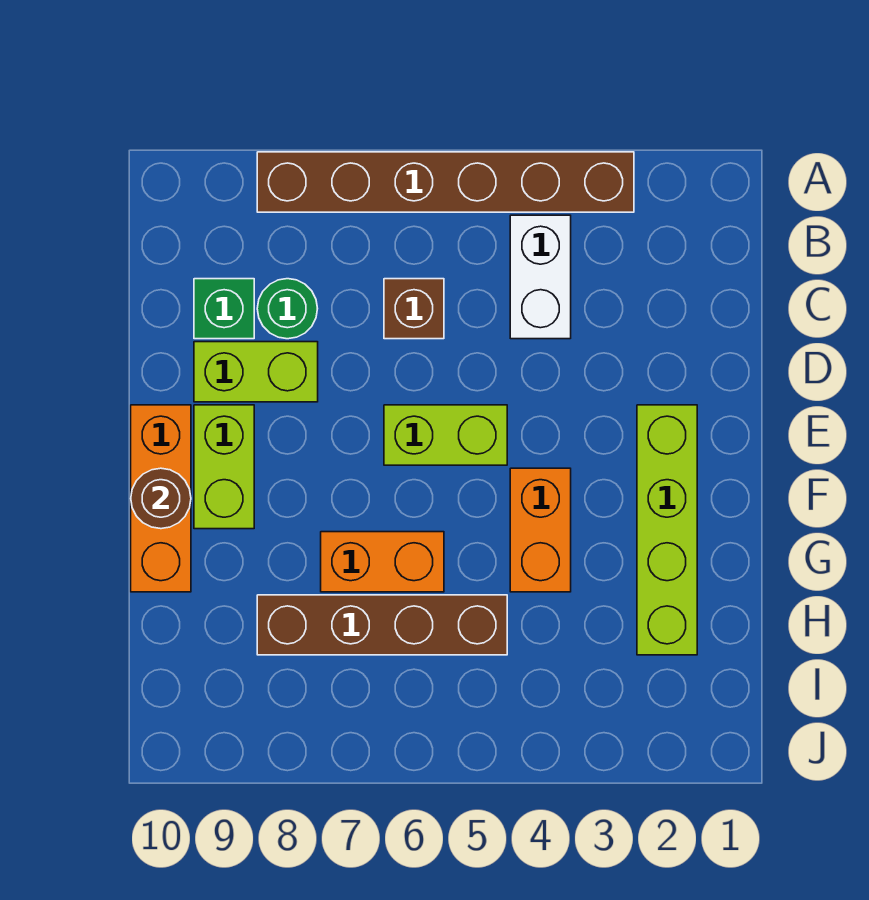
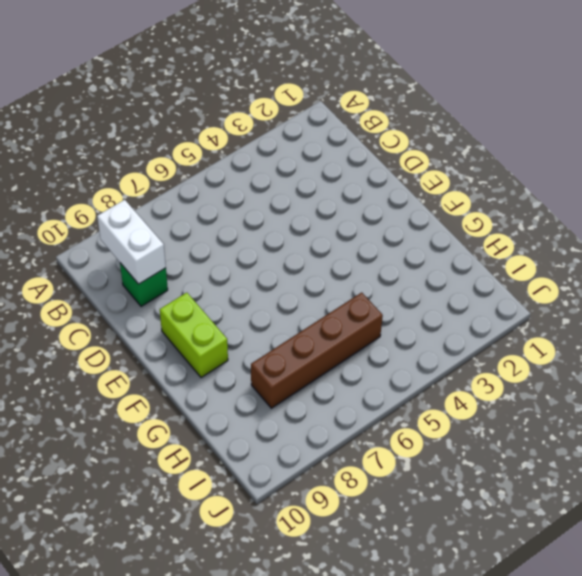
white brick B9:C9 level 2 -> white brick B4:C4 level 1
none -> brown brick A3:A8 level 1
none -> brown brick C6 level 1
none -> green round brick C8 level 1

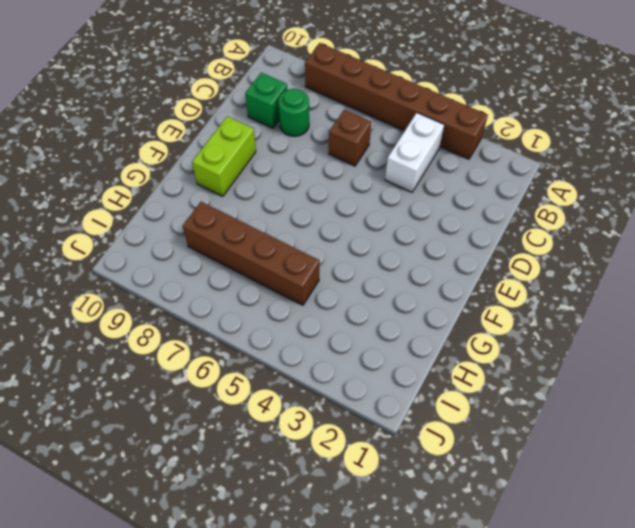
none -> lime brick D8:D9 level 1
none -> lime brick E2:H2 level 1
none -> lime brick E5:E6 level 1

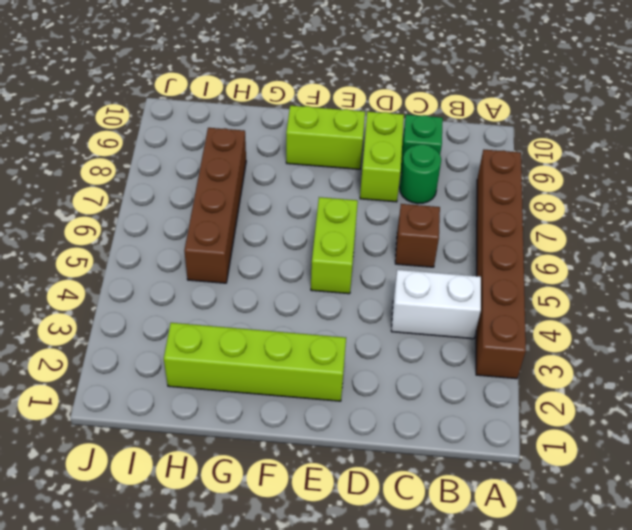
none -> orange brick E10:G10 level 1
none -> orange brick F4:G4 level 1
none -> orange brick G6:G7 level 1

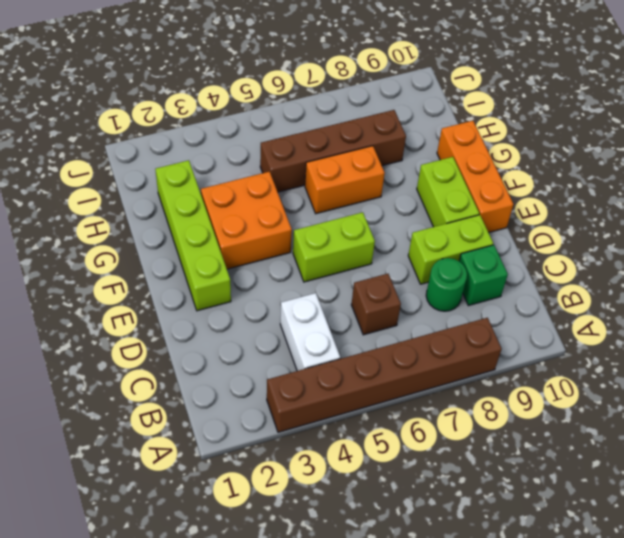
orange brick F3:G4 level 1 -> orange brick F4:G4 level 1
none -> brown round brick F10 level 2

